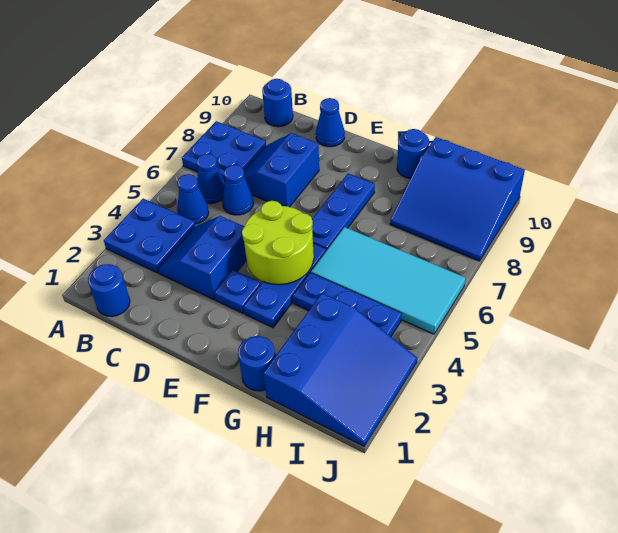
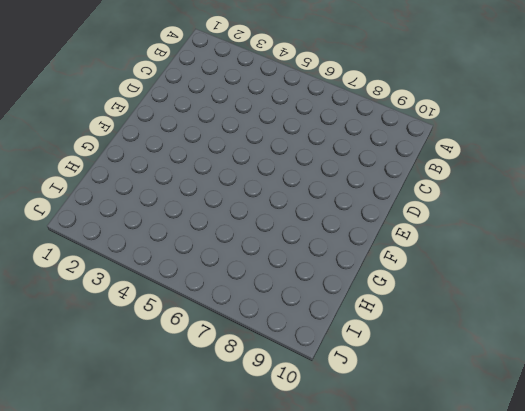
none -> blue plate A3:B4 level 1
none -> blue plate A7:B8 level 1
none -> blue round brick B1 level 1

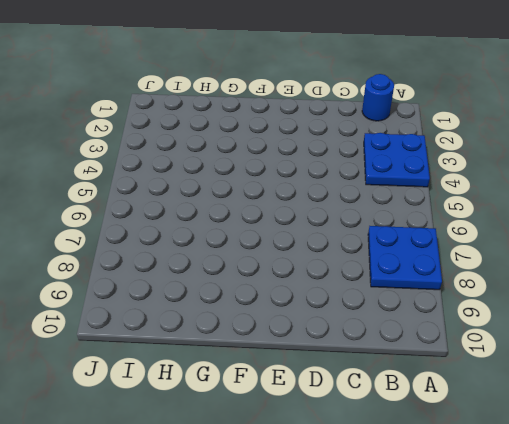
none -> blue cone B5 level 1
none -> blue cone B6 level 1
none -> blue round brick B10 level 1

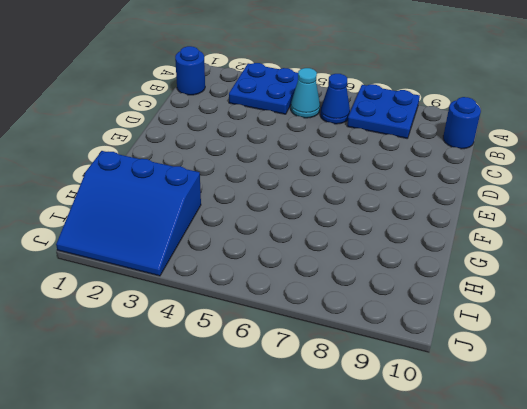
cyan cone B5 level 1 -> blue cone B5 level 1
none -> blue slope C3:D4 level 1 top D
none -> blue cone C6 level 1
none -> blue slope C7:D8 level 1 top D

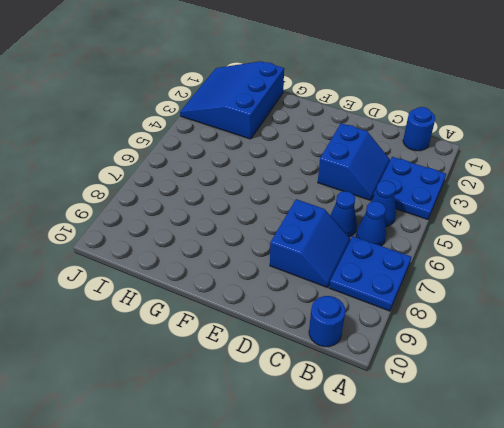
none -> blue cone D10 level 1
none -> blue plate E3 level 1
none -> blue plate F3:F5 level 1

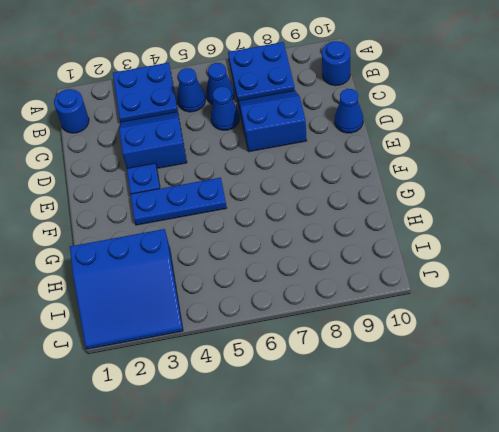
none -> blue plate F6:F8 level 1
none -> blue round brick G1 level 1
none -> blue plate G4:I4 level 1

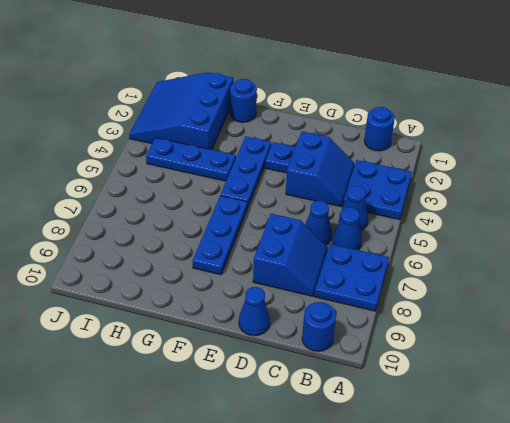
none -> cyan tile G5:J6 level 1
none -> blue round brick G10 level 1
none -> blue slope H8:J10 level 1 top 10

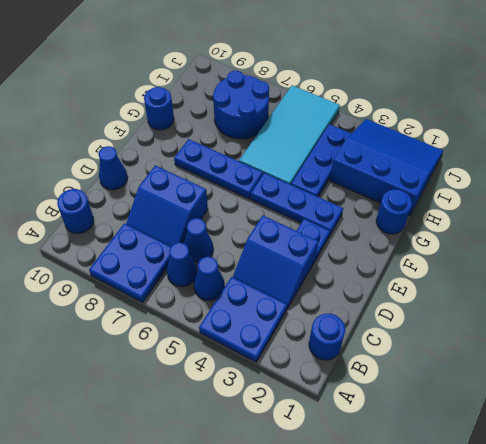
blue round brick H7:I8 level 1 -> blue slope H8:J10 level 1 top 10
none -> lime round brick E4:F5 level 2

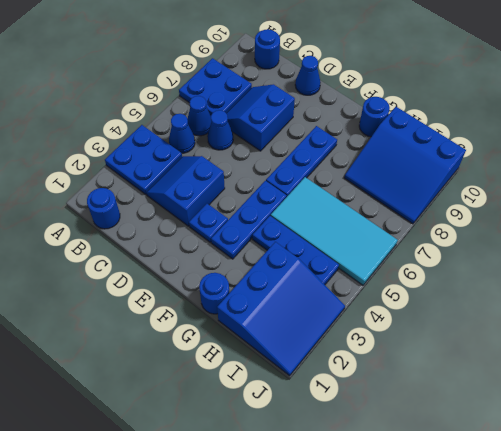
none -> lime round brick E4:F5 level 2

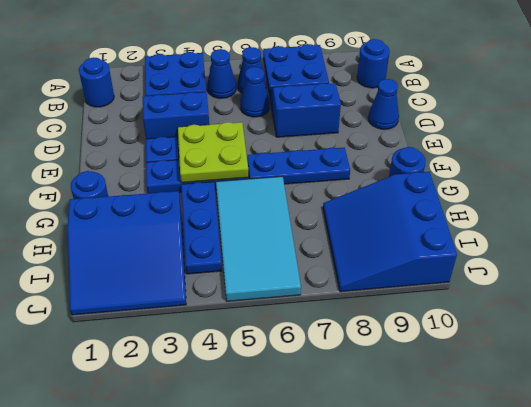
lime plate E4:F5 level 2 -> lime round brick E4:F5 level 2

